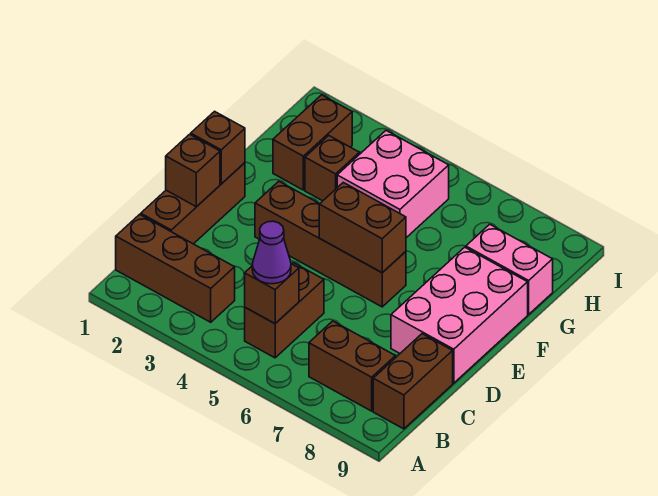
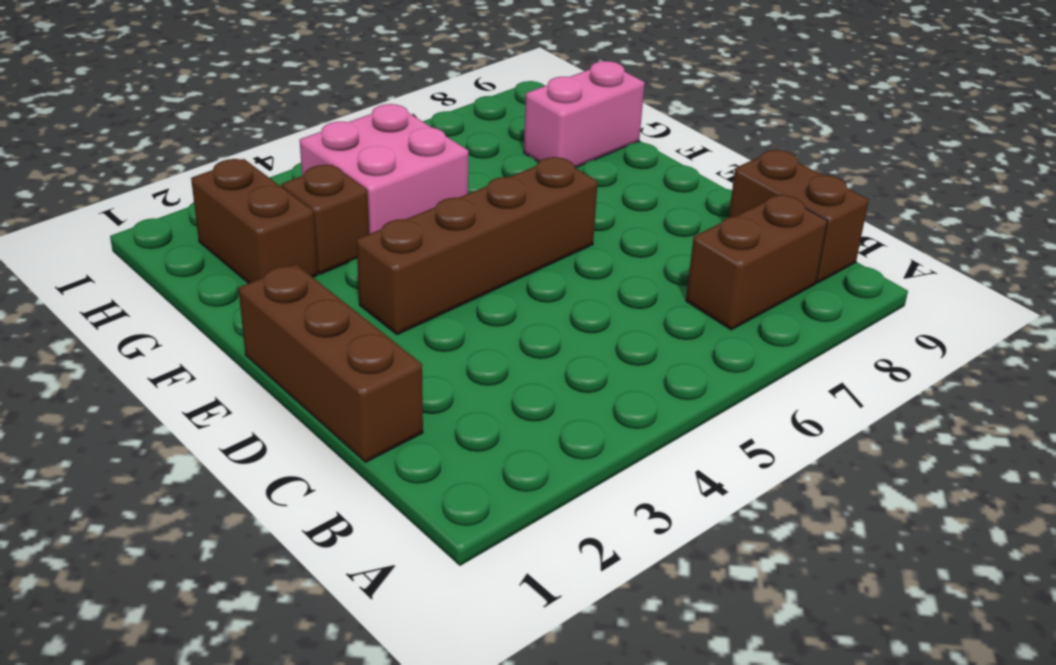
none -> brown brick B1:B3 level 1
none -> brown brick B5:C5 level 1
none -> pink brick D8:F9 level 1

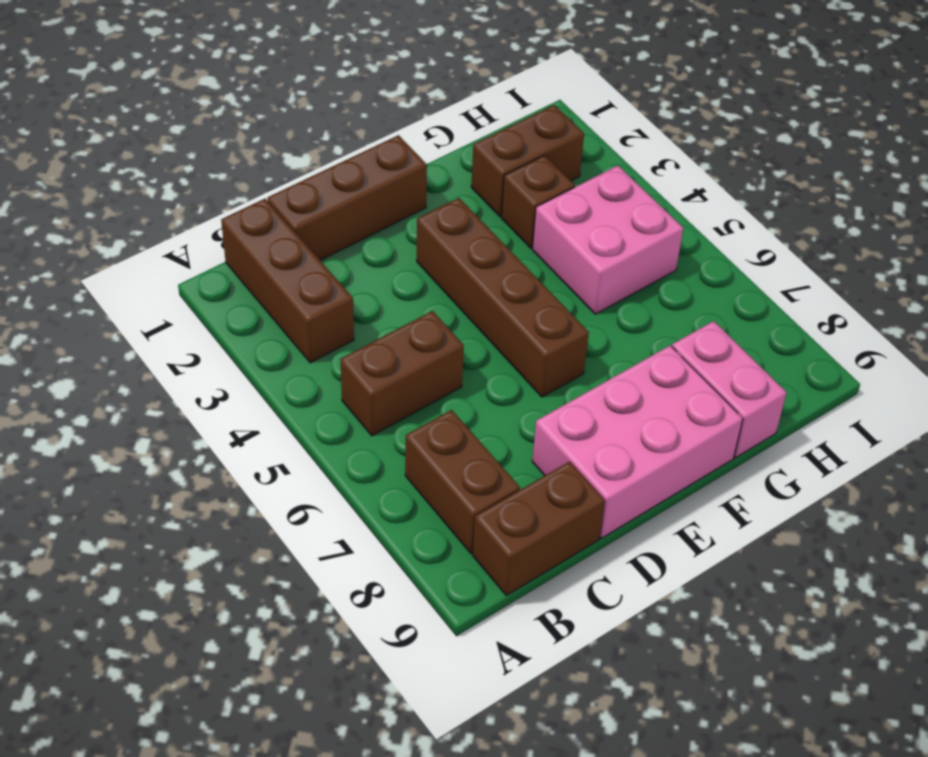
none -> brown brick B5 level 2
none -> brown brick D1 level 2
none -> brown brick E1 level 2

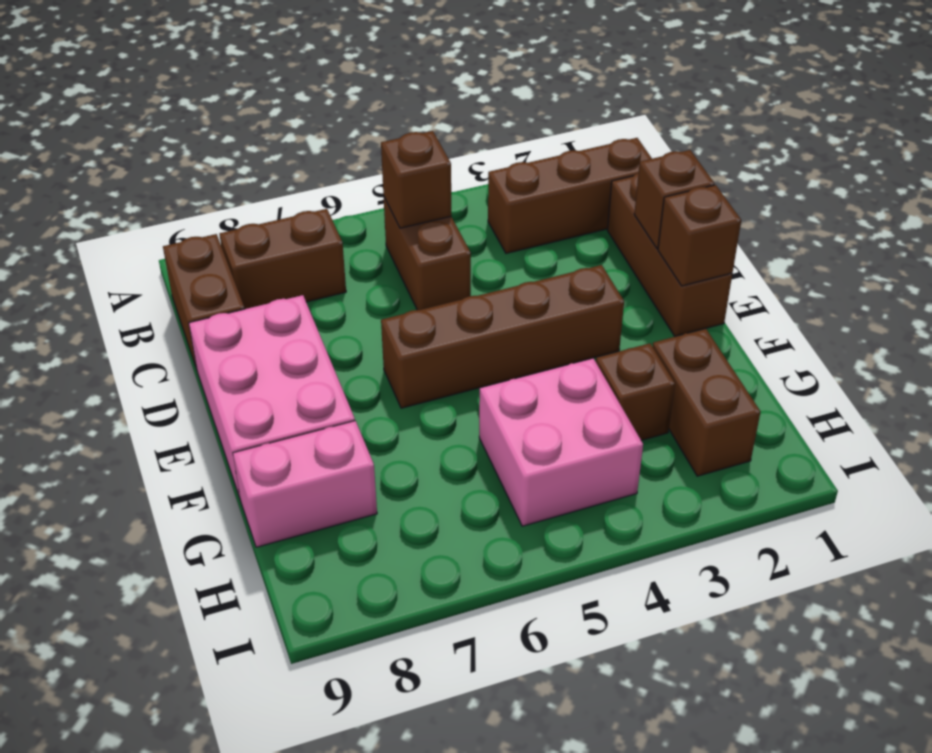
none -> brown brick E5:E6 level 2
none -> purple cone B5 level 3

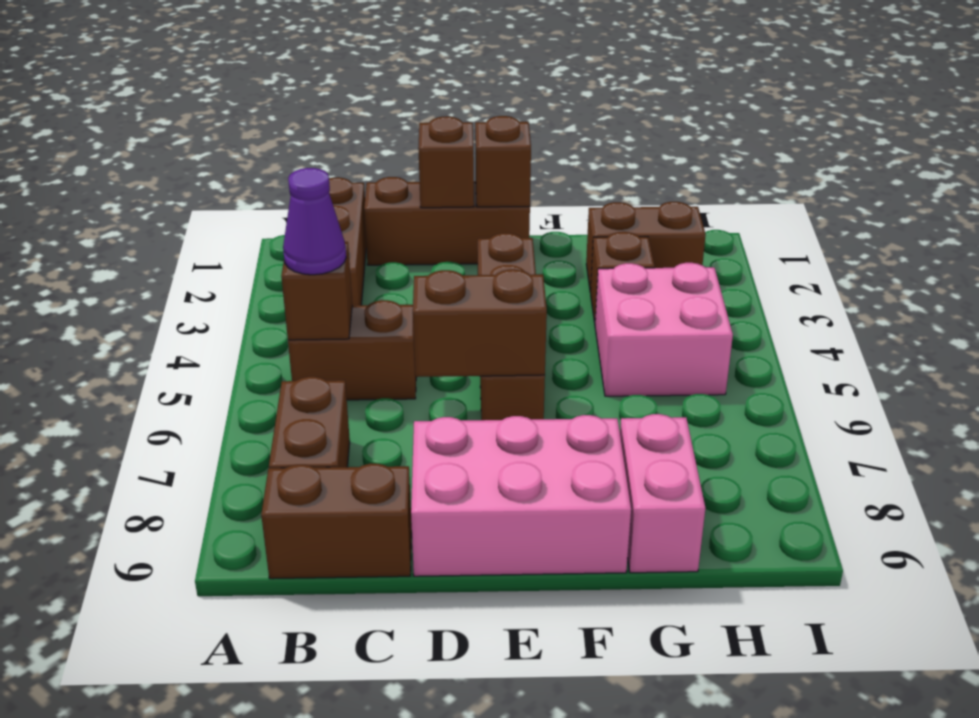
brown brick D6:E6 level 2 -> brown brick E5:E6 level 2

